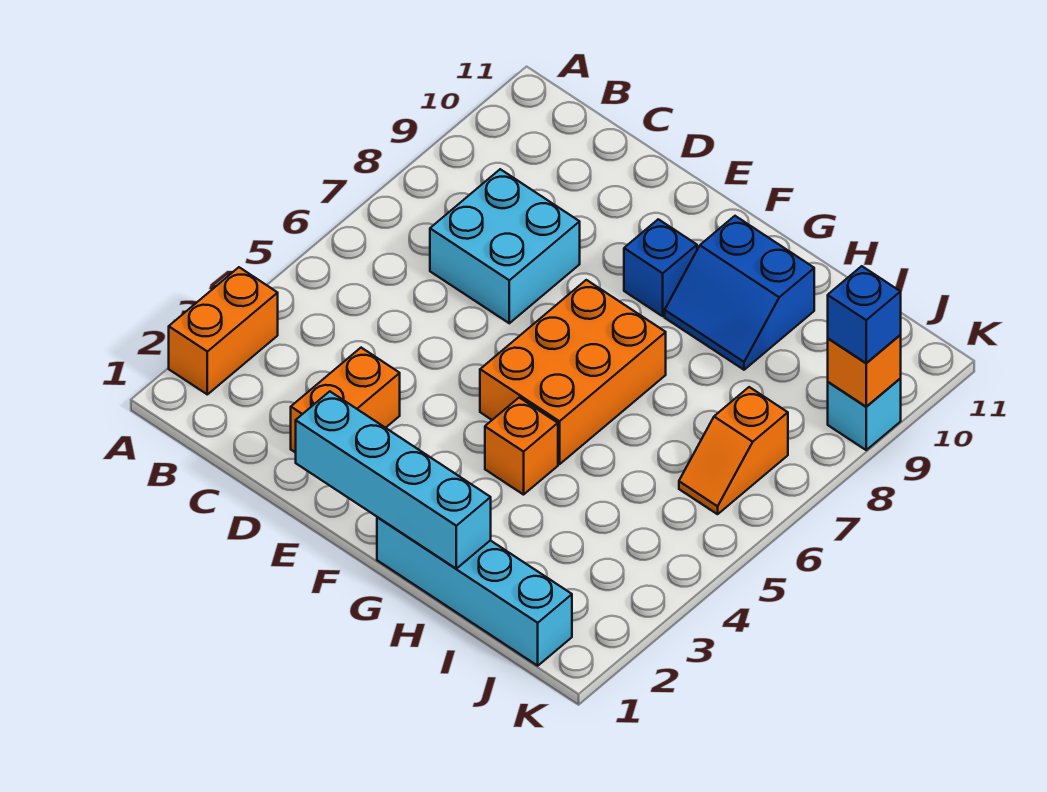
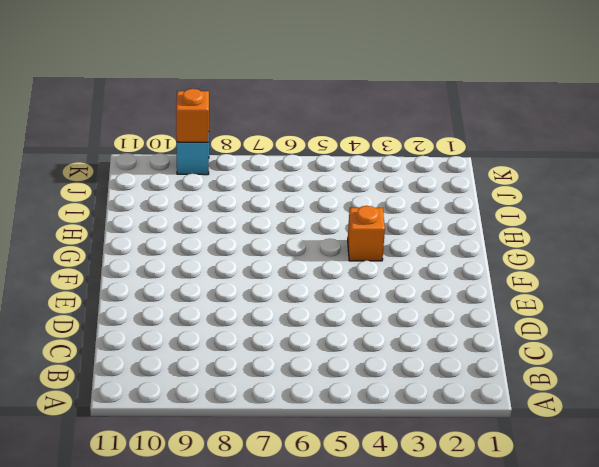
none -> orange brick A2:A3 level 1
none -> cyan brick C7:D8 level 1
none -> orange brick D2:D3 level 1

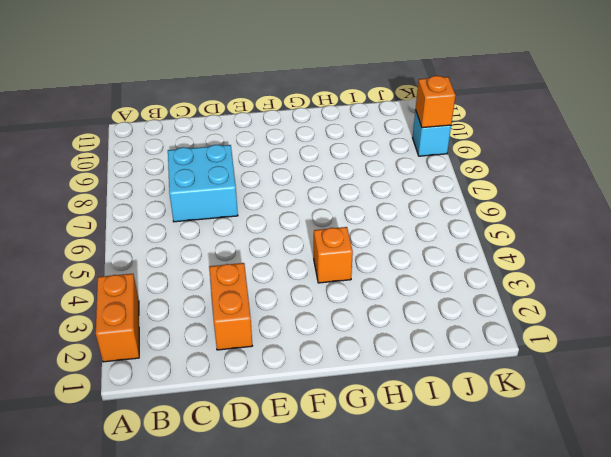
none -> orange brick F5:G7 level 1
none -> blue brick F9 level 1
none -> cyan brick G1:J1 level 1

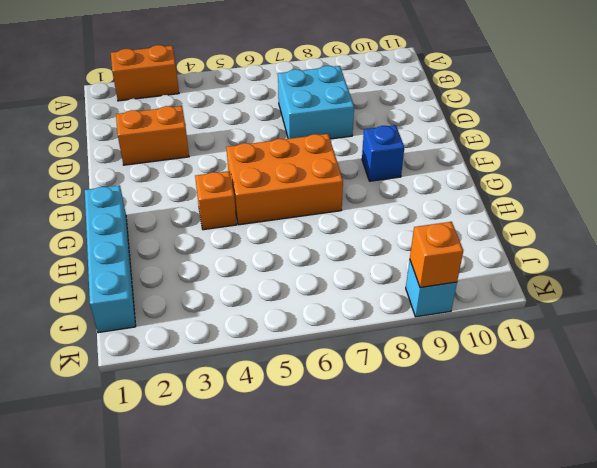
none -> blue slope G9:H10 level 1 top 10
none -> orange slope J6:J7 level 1 top 7
none -> cyan brick E1:H1 level 2

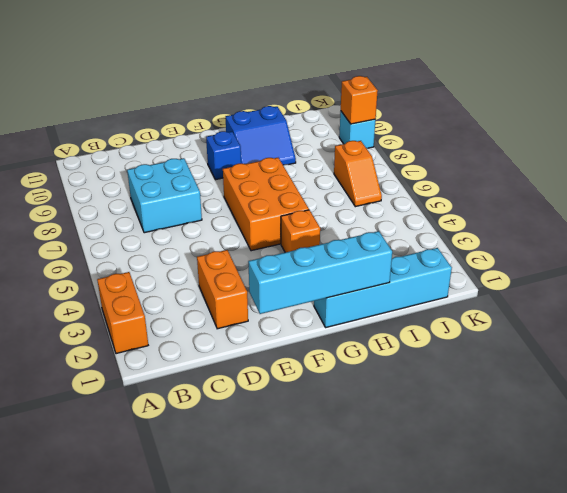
none -> blue brick K9 level 3

